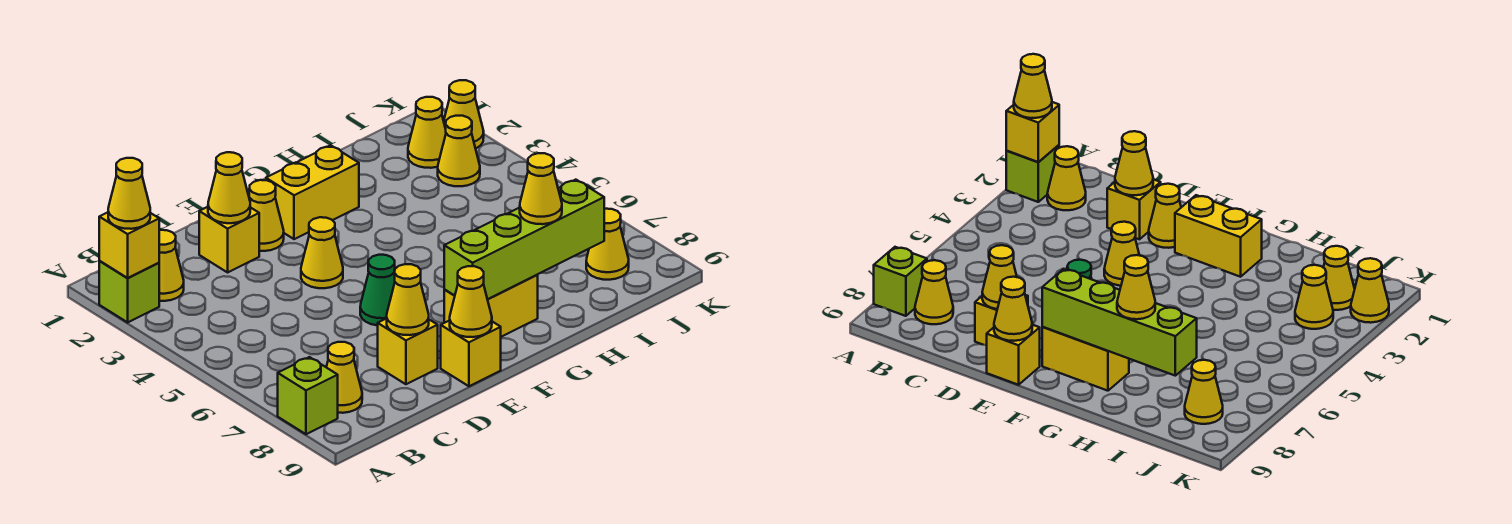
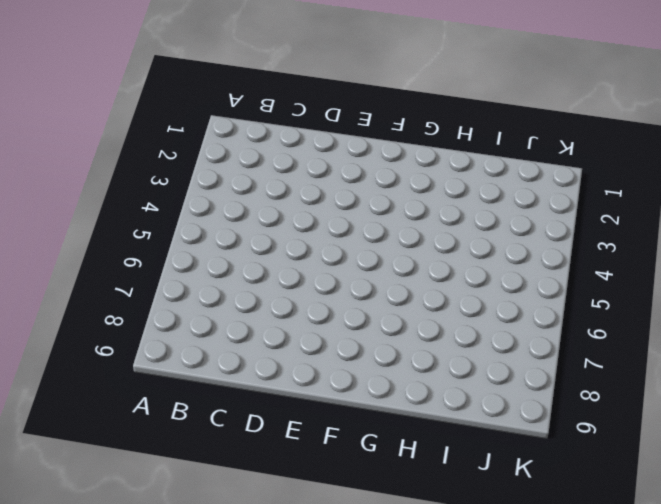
none -> lime brick A2 level 1
none -> lime brick A8 level 1
none -> yellow cone B2 level 1

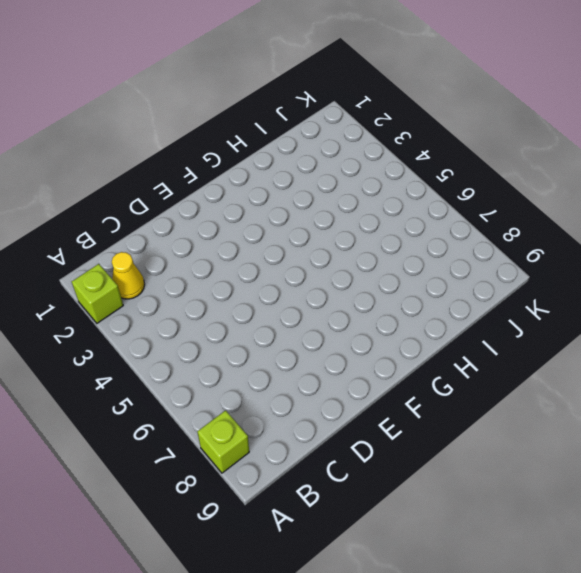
none -> yellow cone B8 level 1
none -> yellow brick D2 level 1
none -> yellow brick D8 level 1

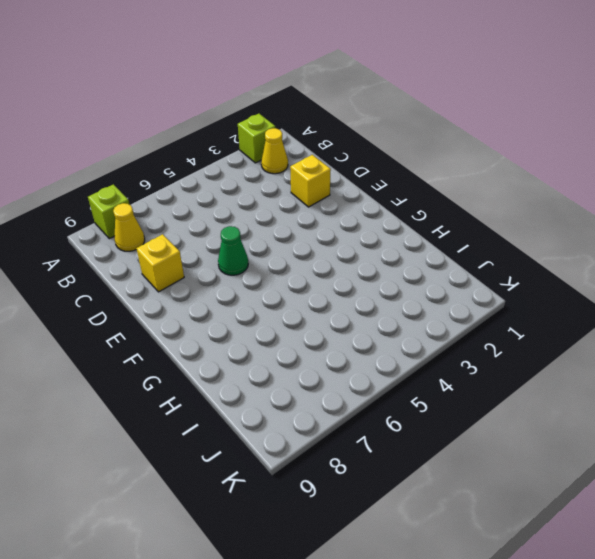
none -> yellow cone E2 level 1
none -> yellow cone E4 level 1
none -> yellow brick E9 level 1

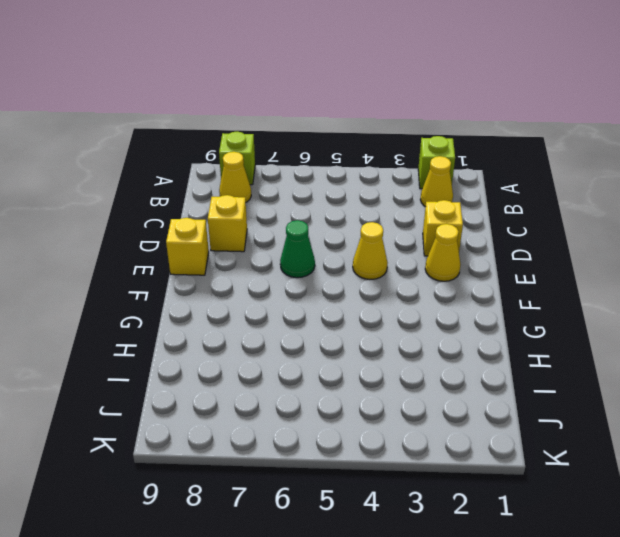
none -> yellow brick F2:G2 level 1
none -> yellow brick F8:G8 level 1
none -> yellow cone J2 level 1

